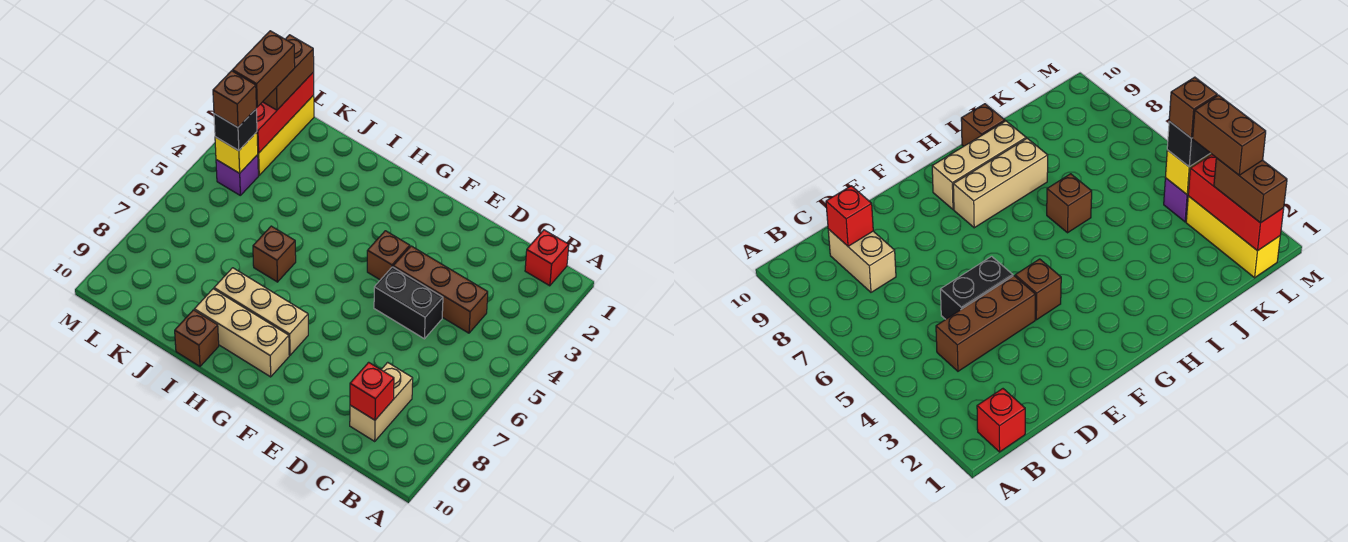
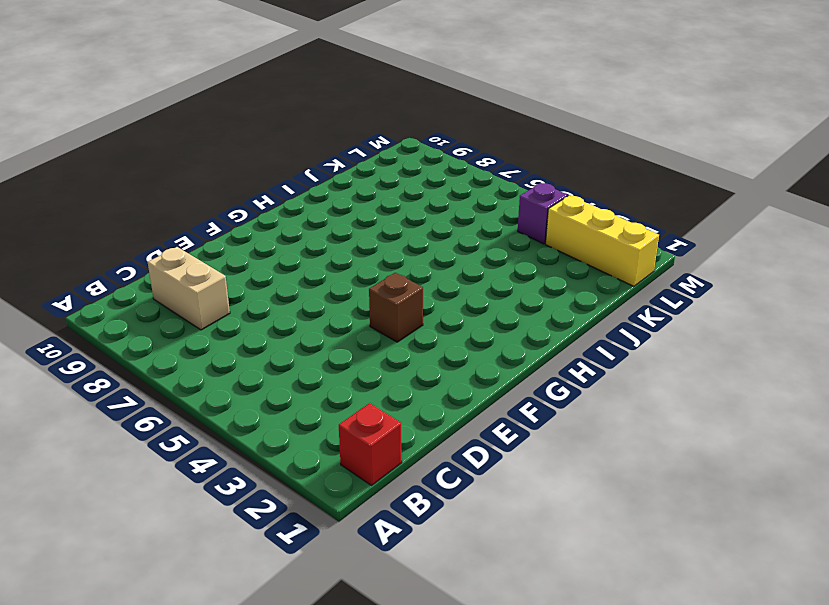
none -> brown brick C4:E4 level 1
none -> black brick D5:E5 level 1
none -> tan brick G8:I8 level 1

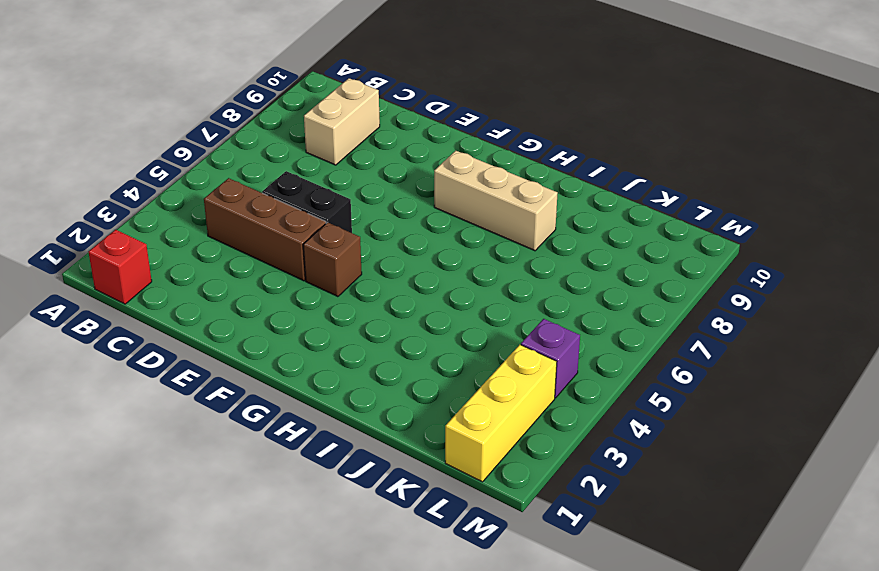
none -> tan brick G9:I9 level 1
none -> brown brick I6 level 1
none -> brown brick I10 level 1

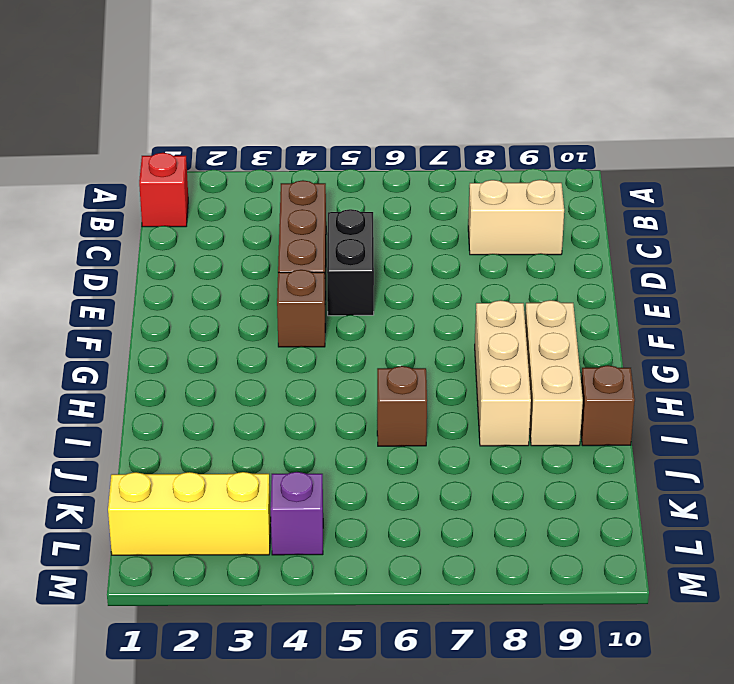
none -> red brick C9 level 2
none -> red brick L1:L3 level 2
none -> yellow brick L4 level 2

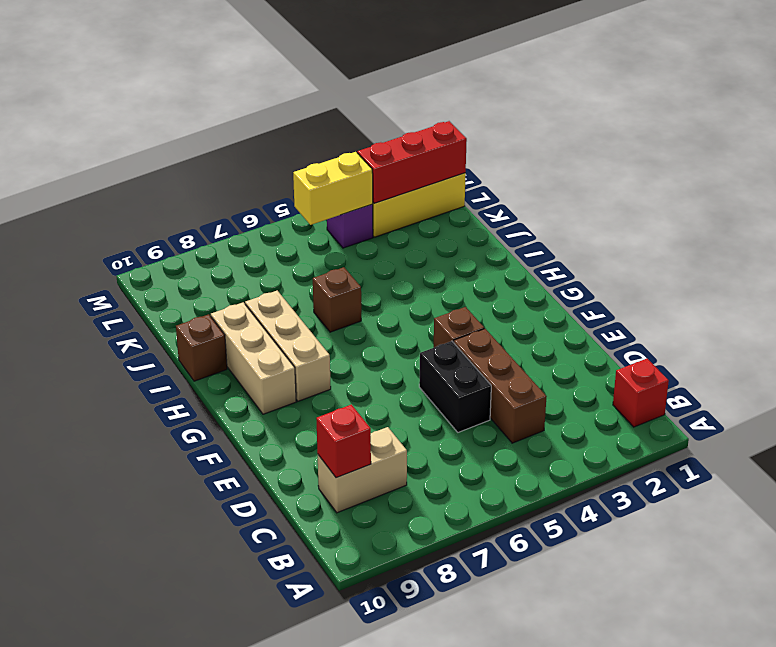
yellow brick L4:L5 level 2 -> yellow brick L4 level 2
none -> brown brick L1:L2 level 3
none -> black brick L4 level 3
none -> brown brick L2:L3 level 4

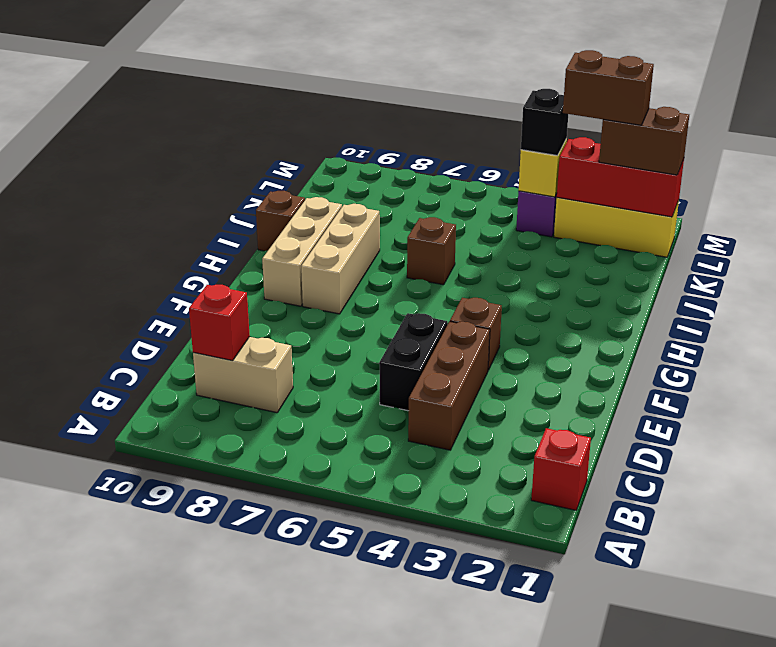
none -> brown brick L4 level 4

